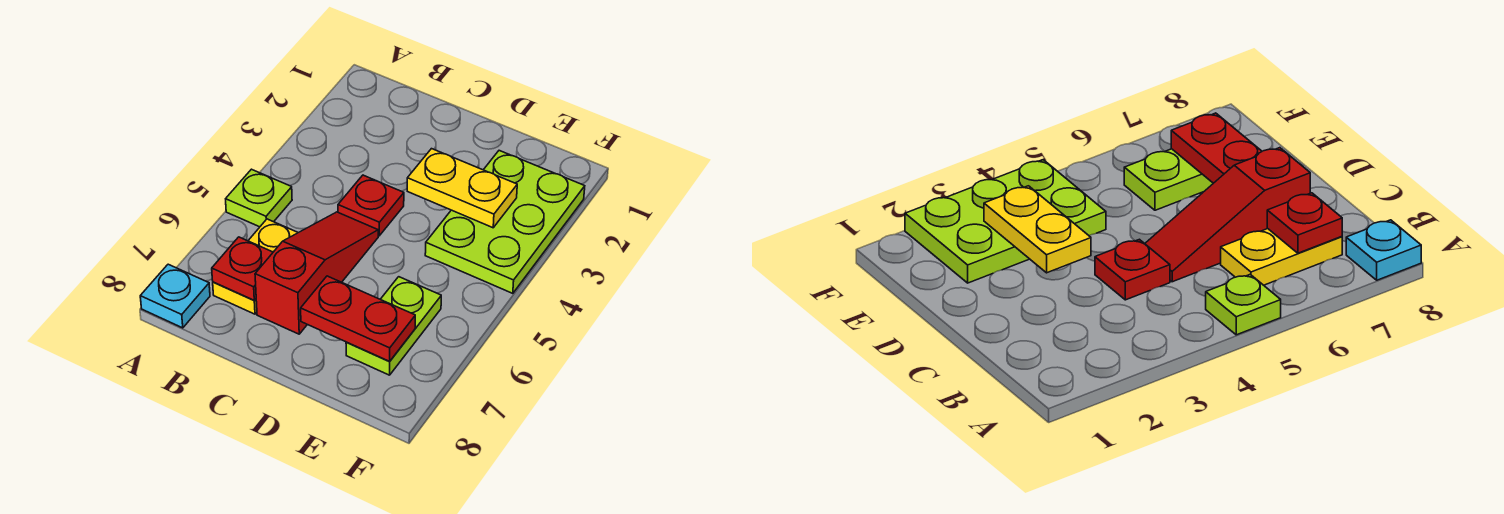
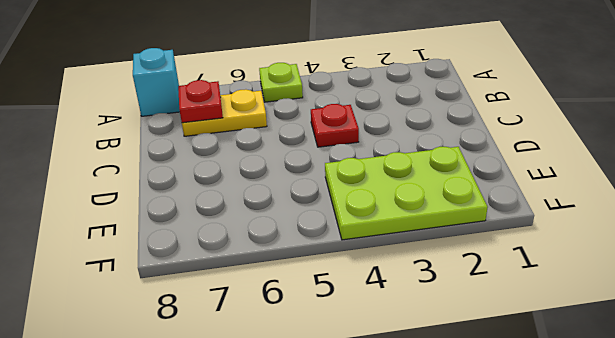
cyan brick A8 level 1 -> cyan plate A8 level 1
none -> red slope C5:C7 level 1 top 7
none -> lime plate E6:E7 level 1

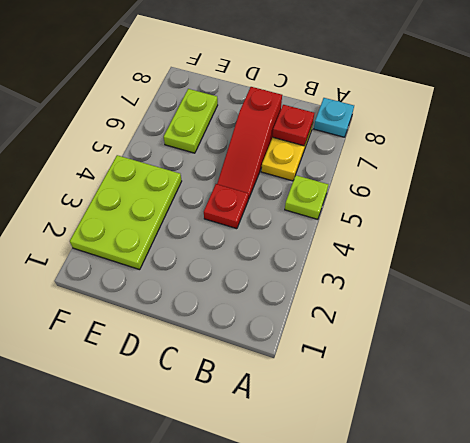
none -> yellow plate D3:E3 level 2
none -> red plate D7:E7 level 2

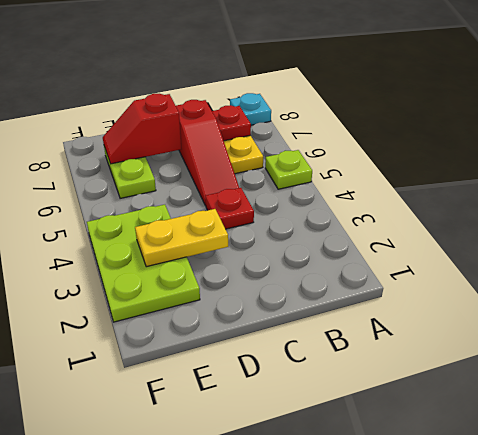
red slope D7:E7 level 2 top D -> red plate D7:E7 level 2

